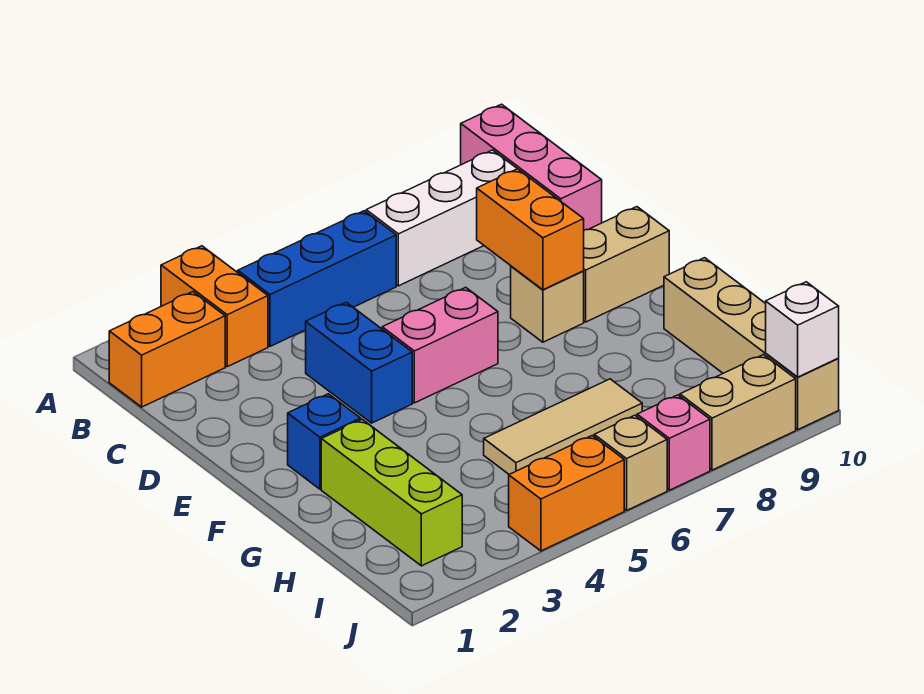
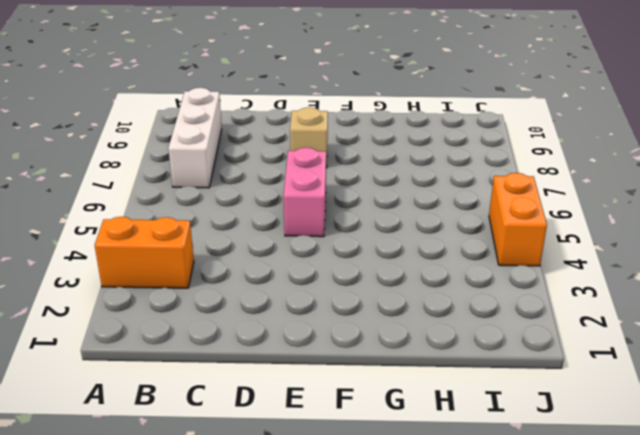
none -> pink brick A10:C10 level 1
none -> orange brick B1:B2 level 1
none -> blue brick B4:B6 level 1

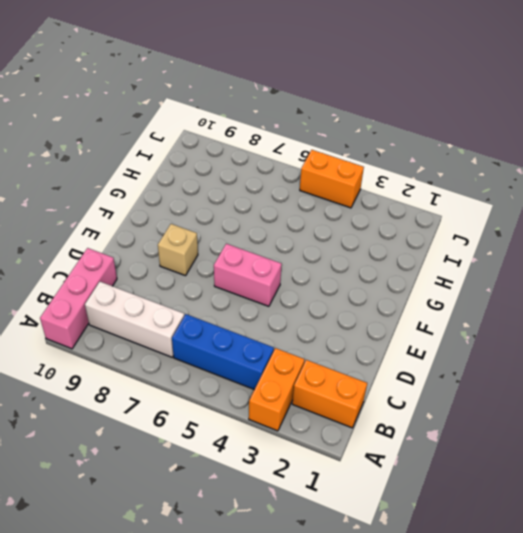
none -> blue brick D4:E4 level 1
none -> tan brick E9:E10 level 1
none -> blue brick F2 level 1

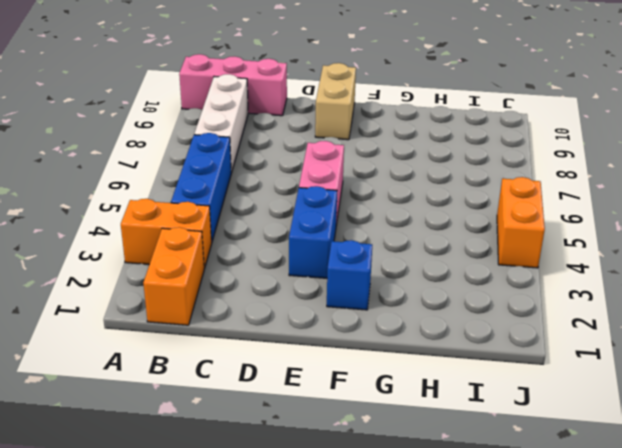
blue brick E3:E4 level 1 -> blue brick D4:E4 level 1
none -> tan brick E8 level 1
none -> lime brick G2:I2 level 1
none -> tan brick G10:J10 level 1

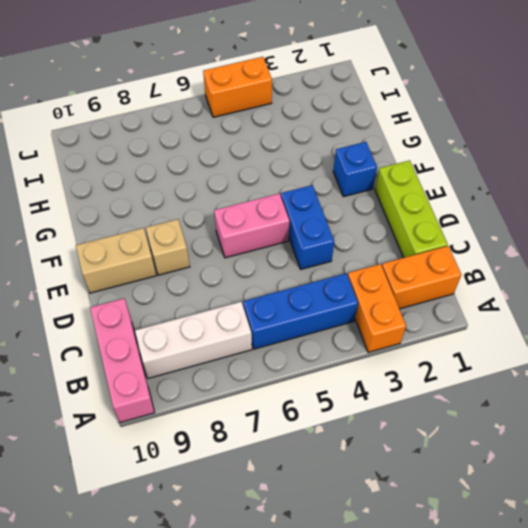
lime brick C1:E1 level 1 -> lime brick G2:I2 level 1
none -> tan brick G10:J10 level 1
none -> tan tile H5:H7 level 1
none -> tan brick J6 level 1

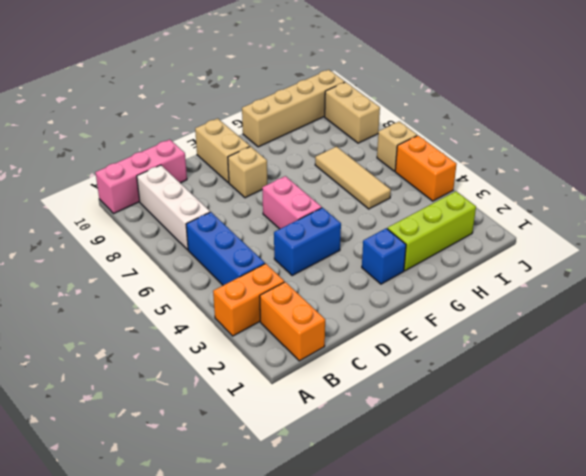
none -> pink brick J7 level 1
none -> orange brick D8:E8 level 2
none -> white brick J10 level 2

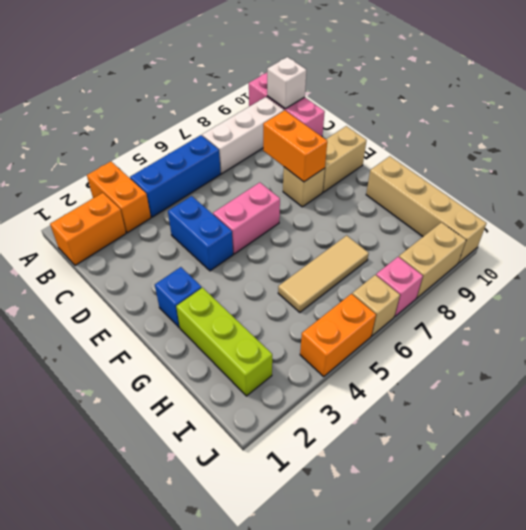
white brick B10 level 2 -> white brick J10 level 2

